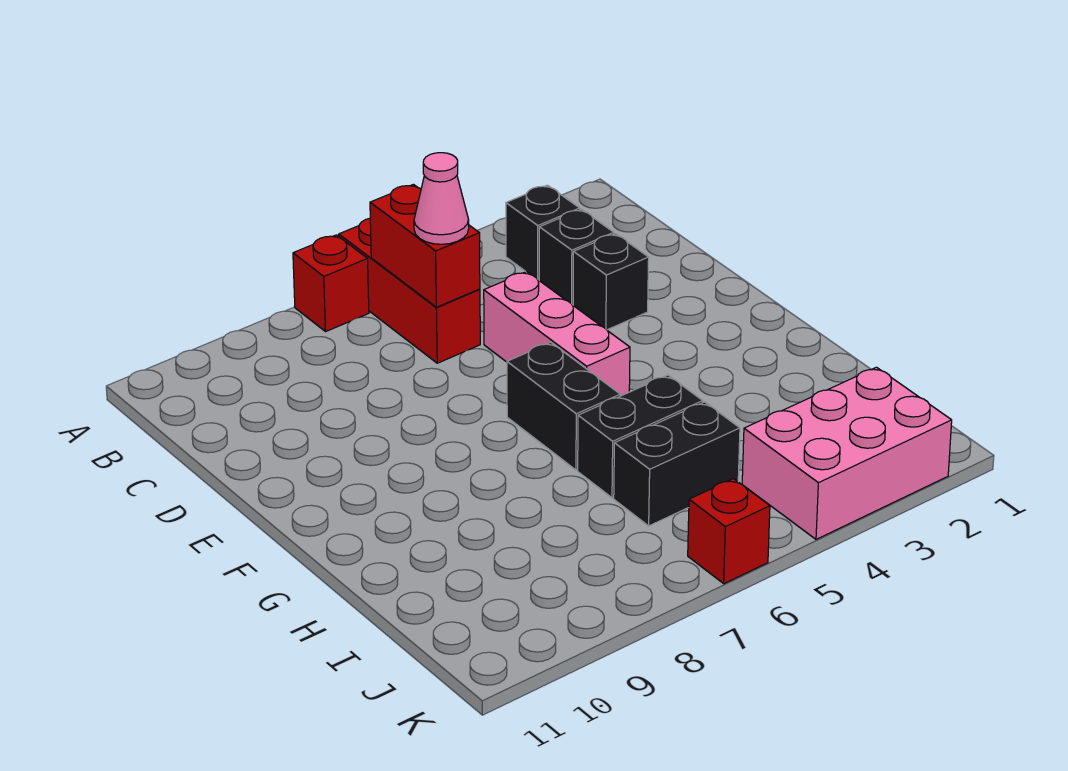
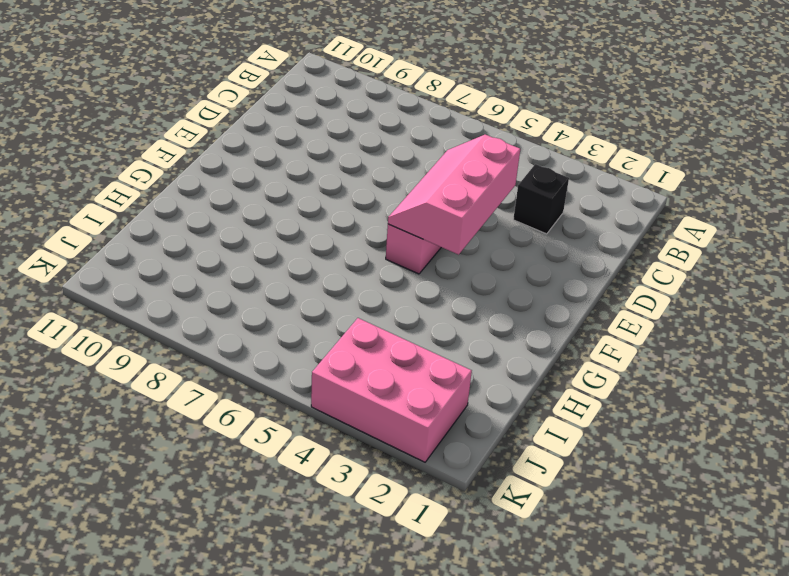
pink slope D4:F5 level 2 top 4 -> none
none -> red brick A6:C6 level 1
none -> red brick A7 level 1
none -> black brick B3 level 1

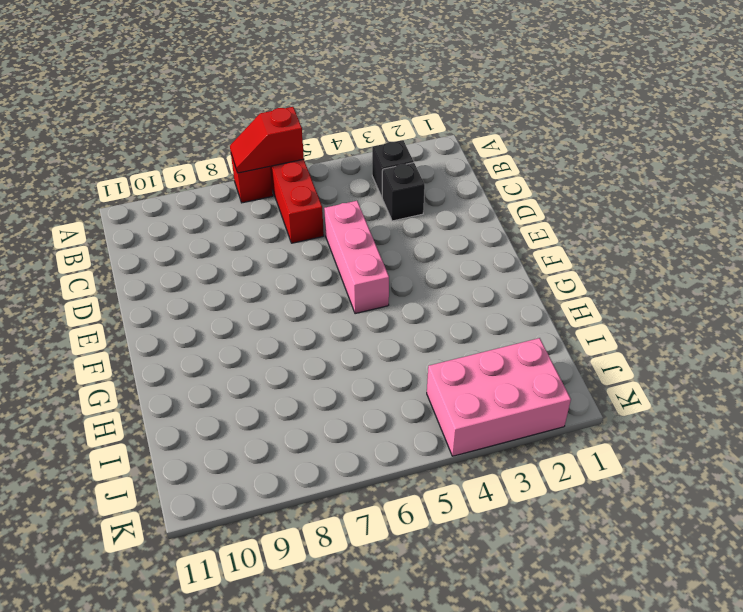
red slope A6:A7 level 2 top 6 -> none
none -> black brick D3 level 1
none -> black brick F6:G6 level 1
none -> black brick H5:H6 level 1

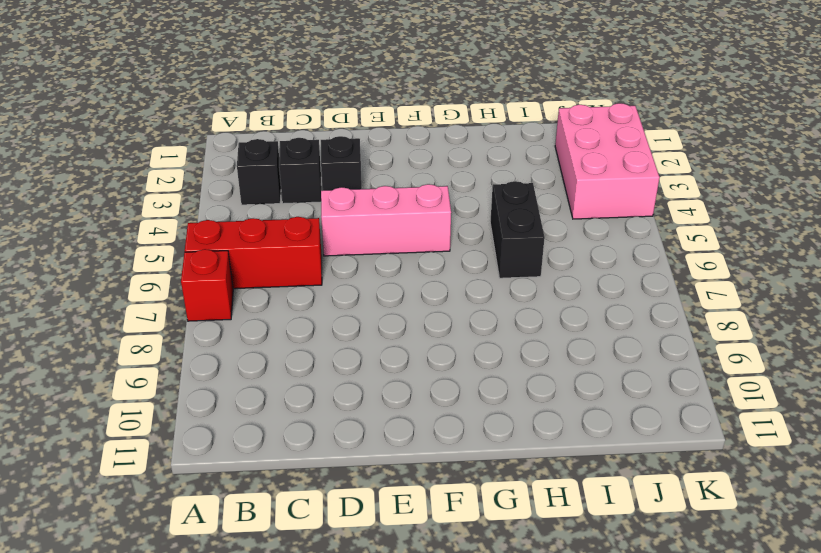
none -> black brick F6:G6 level 1
none -> black brick I5:I6 level 1
none -> red brick K6 level 1

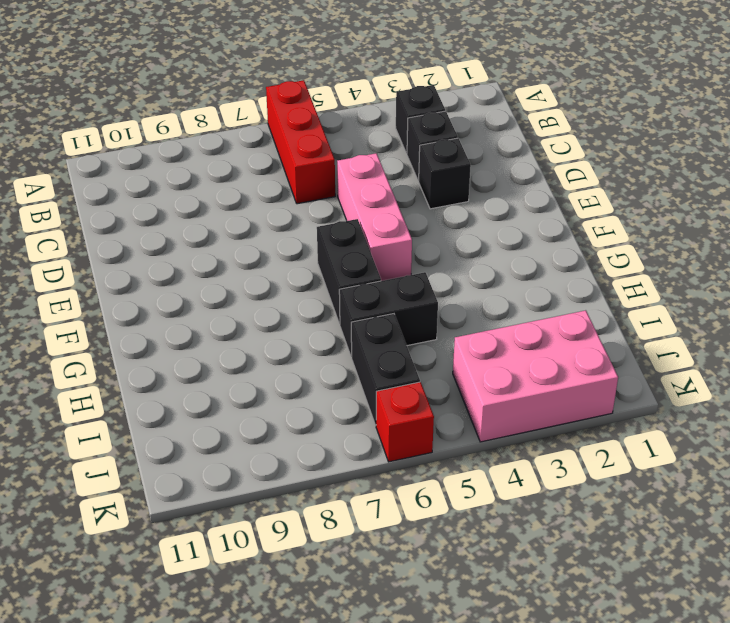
black brick I6:J6 level 1 -> black brick I5:I6 level 1
none -> red brick A7 level 1
none -> red brick B6:C6 level 2
none -> pink cone C6 level 3

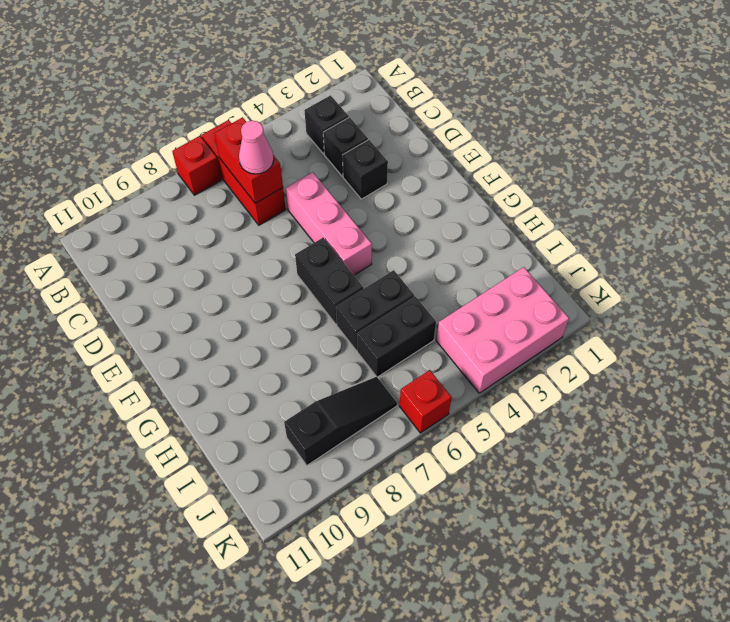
black slope J7:J9 level 1 top 9 -> none

